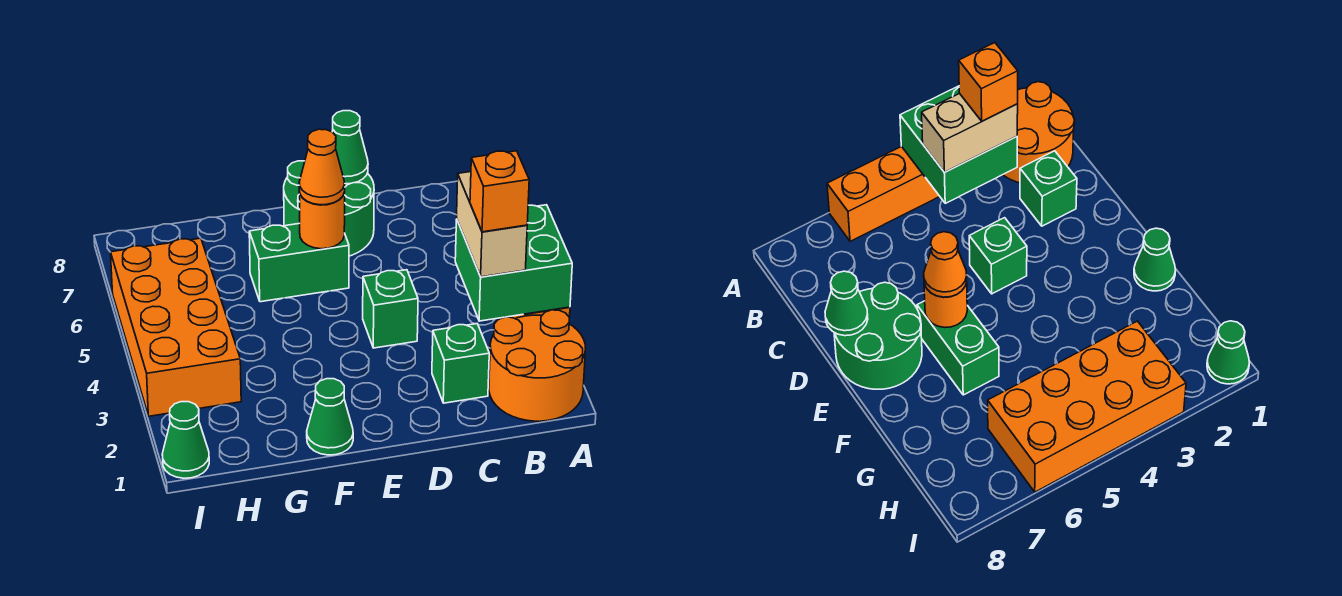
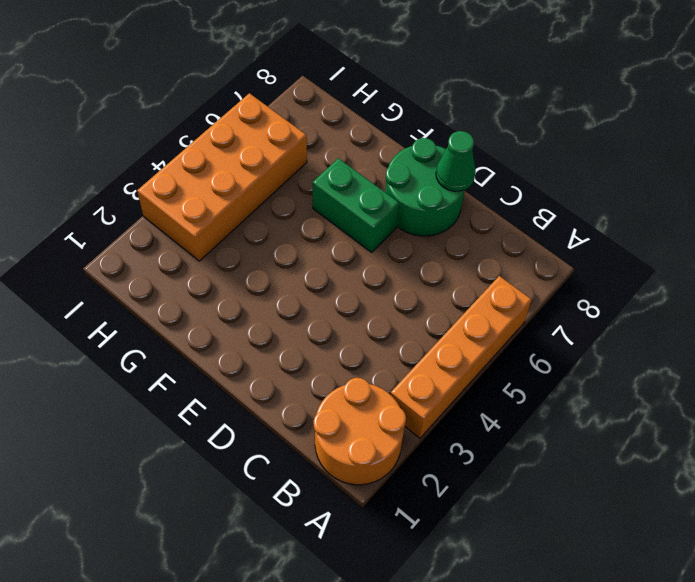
none -> green brick C2 level 1
none -> green brick D4 level 1
none -> green cone F1 level 1

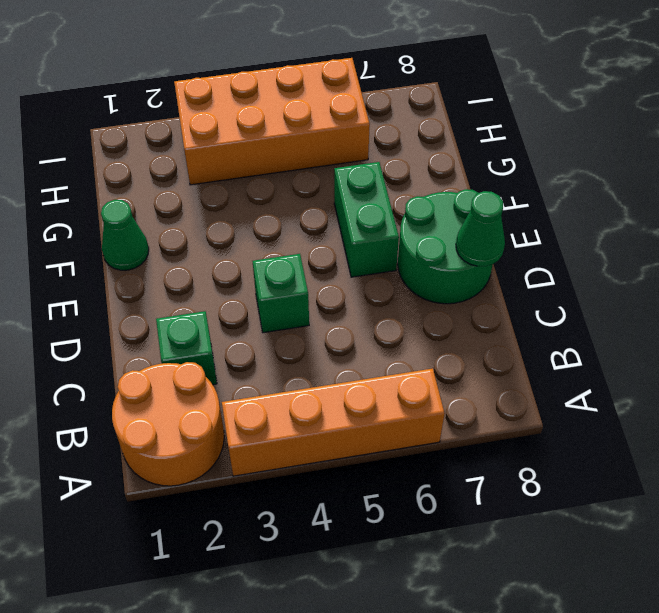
none -> green cone I1 level 1
none -> green brick A3:B4 level 2
none -> orange round brick E6 level 2

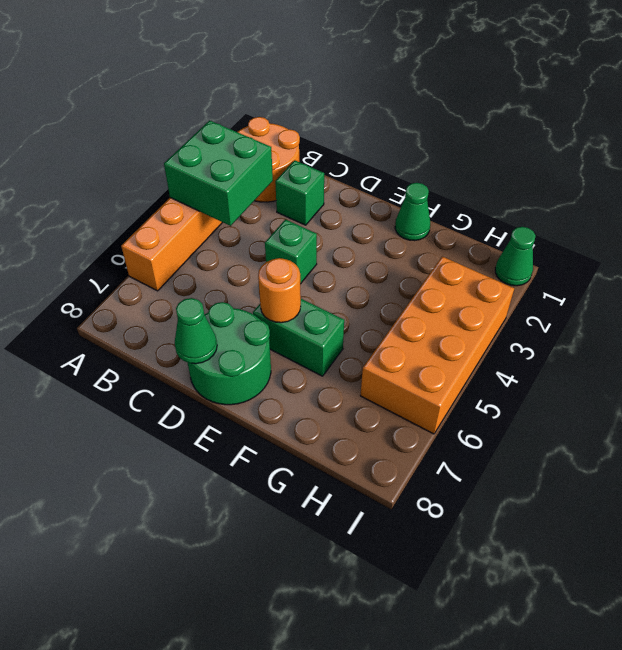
none -> tan brick B3:B4 level 3
none -> orange cone E6 level 3
none -> orange brick B3 level 4

